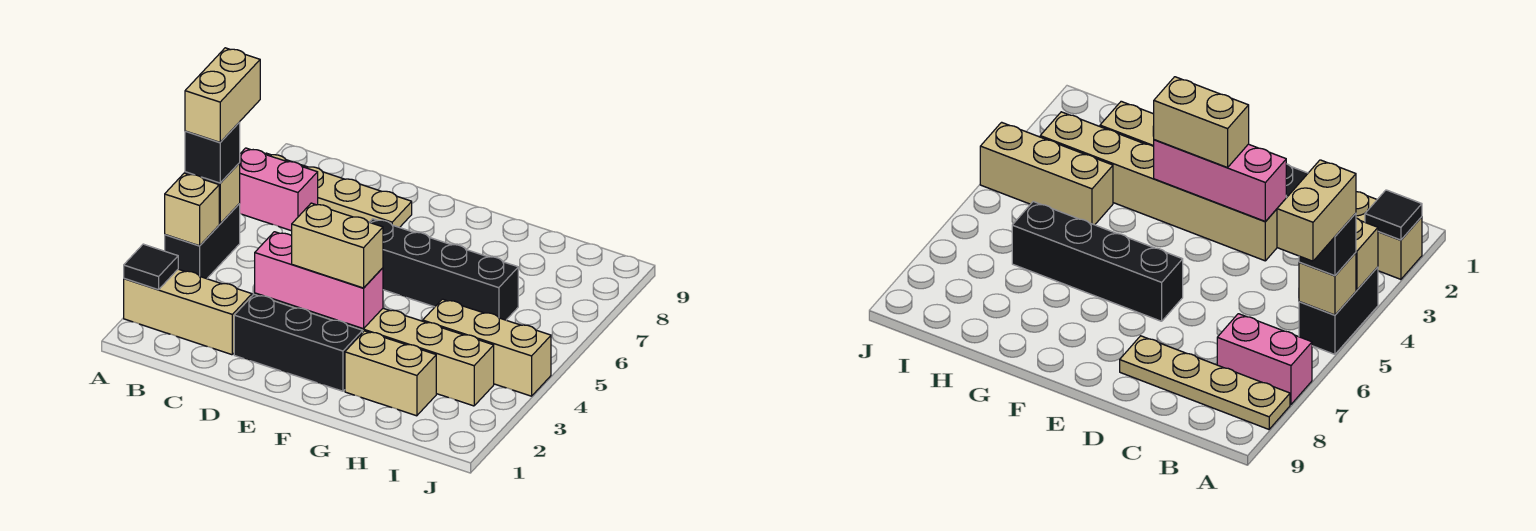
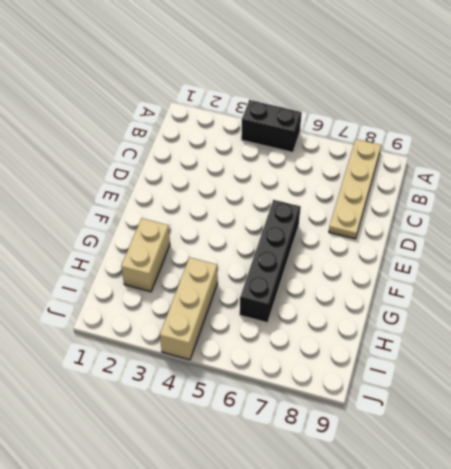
none -> tan brick A2:C2 level 1
none -> pink brick A7:B7 level 1
none -> black brick D2:F2 level 1

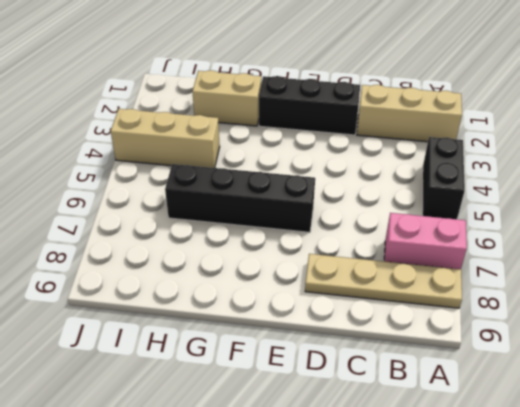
none -> tan brick D3:I3 level 1
none -> black tile A2 level 2
none -> tan brick A4 level 2

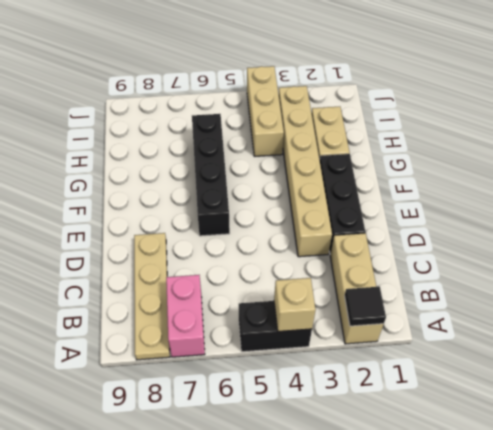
none -> tan brick A5 level 2
none -> pink brick D3:F3 level 2
none -> black brick A5 level 3

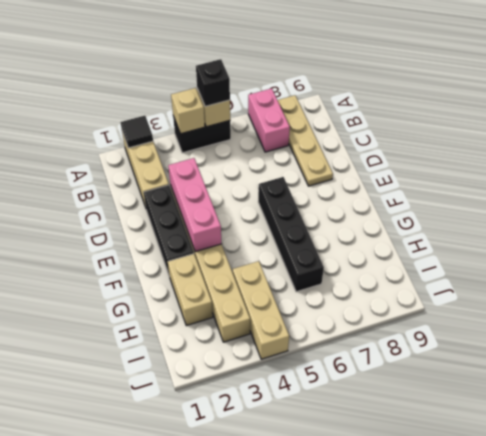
none -> tan brick E3:F3 level 3
none -> tan brick A5:A6 level 4

